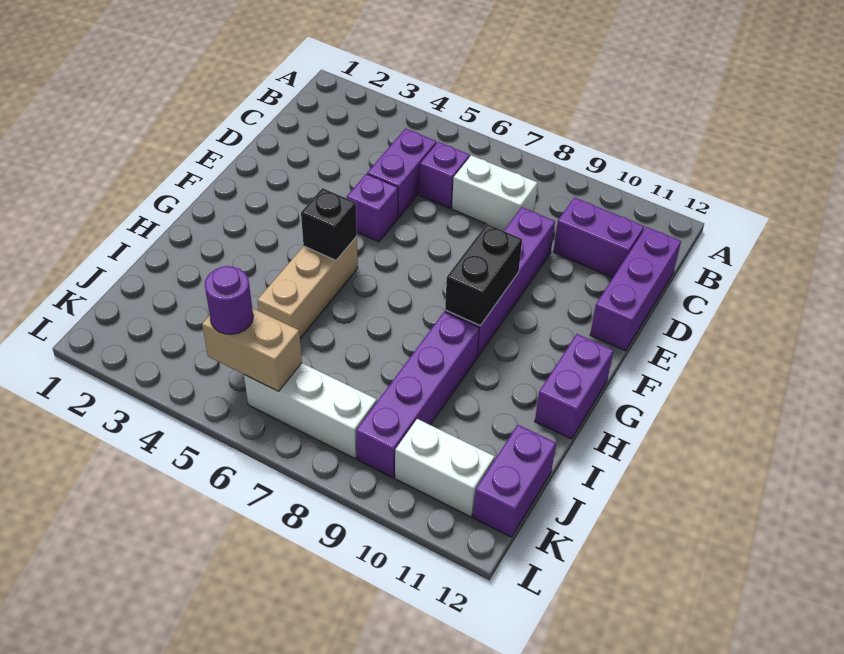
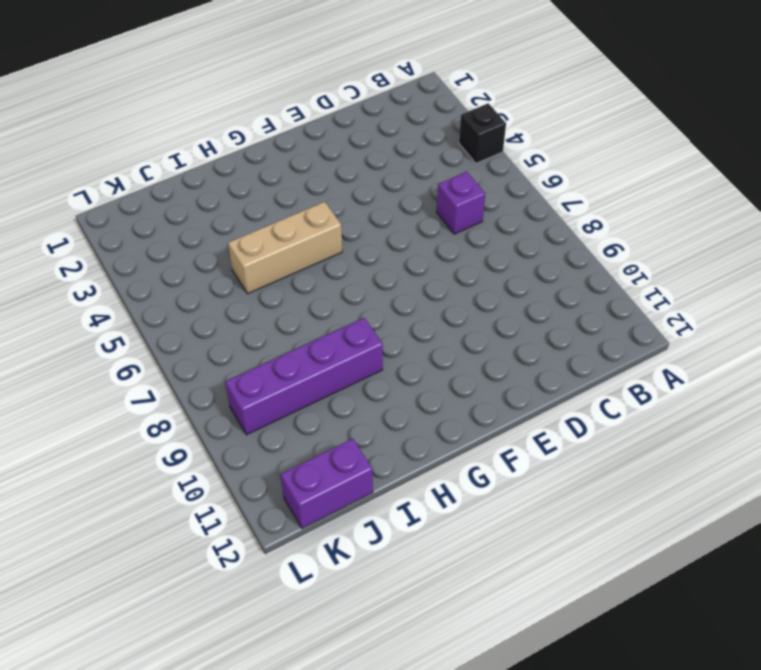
black brick A4 level 1 -> black brick G5 level 2
none -> purple brick C5:D5 level 1
none -> white brick C7:C8 level 1
none -> purple brick C10:C11 level 1

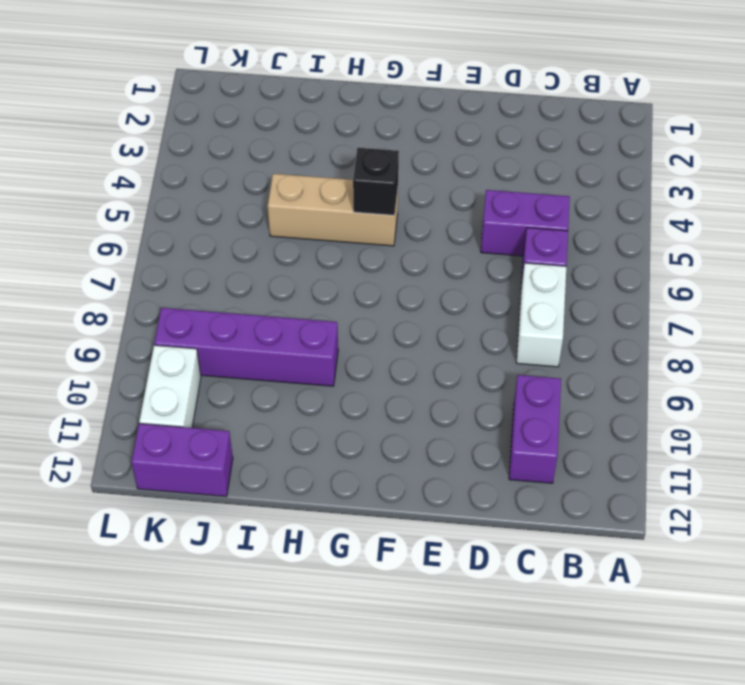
none -> purple brick C12:E12 level 1
none -> purple brick D9:G9 level 1
none -> purple brick E5 level 1

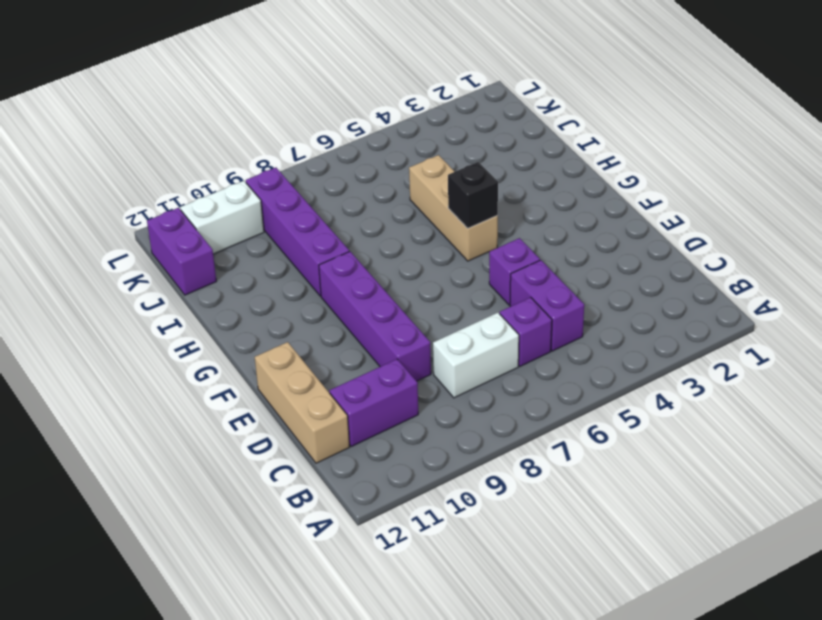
tan brick C12:E12 level 1 -> purple brick C12:E12 level 1
none -> purple brick G12:H12 level 1
none -> white brick K6:K8 level 1
none -> black brick F9:G9 level 2

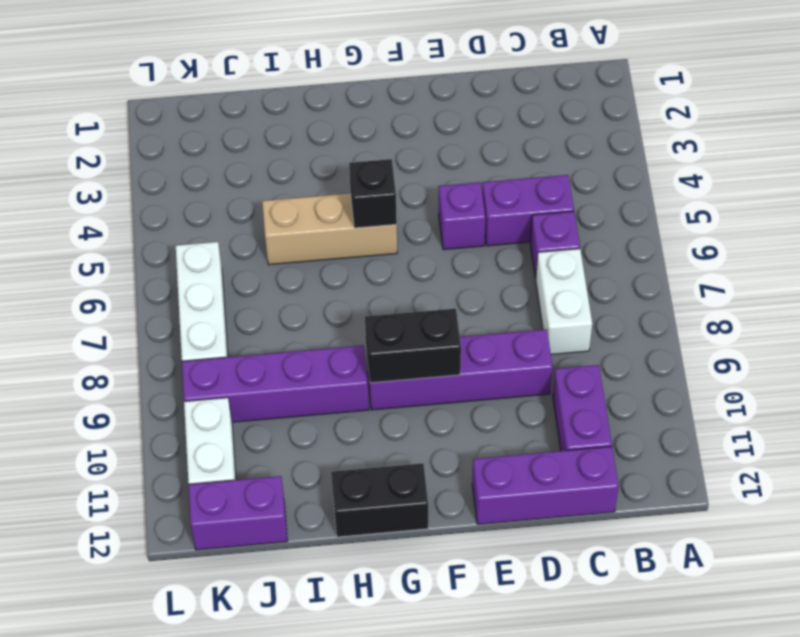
black brick G12:H12 level 1 -> purple brick G12:H12 level 1
none -> tan brick K5:K6 level 2
none -> purple round brick K5 level 3

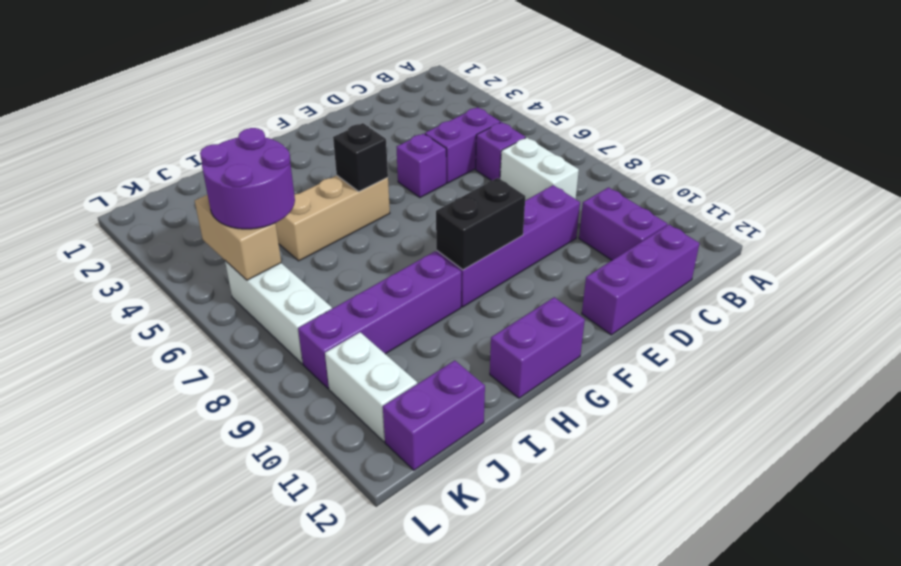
purple round brick J5:K6 level 3 -> purple round brick K5 level 3

